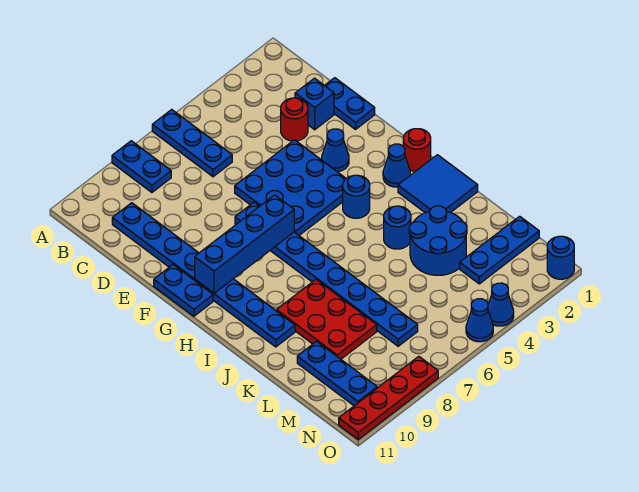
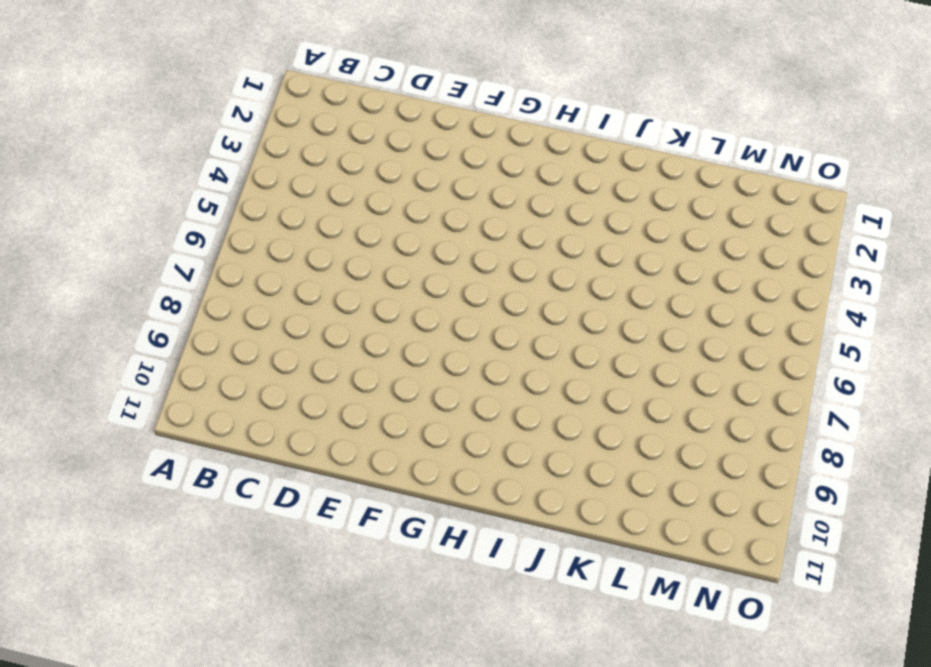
none -> blue plate A6:C6 level 1
none -> blue plate A8:B8 level 1
none -> blue plate C10:J10 level 1

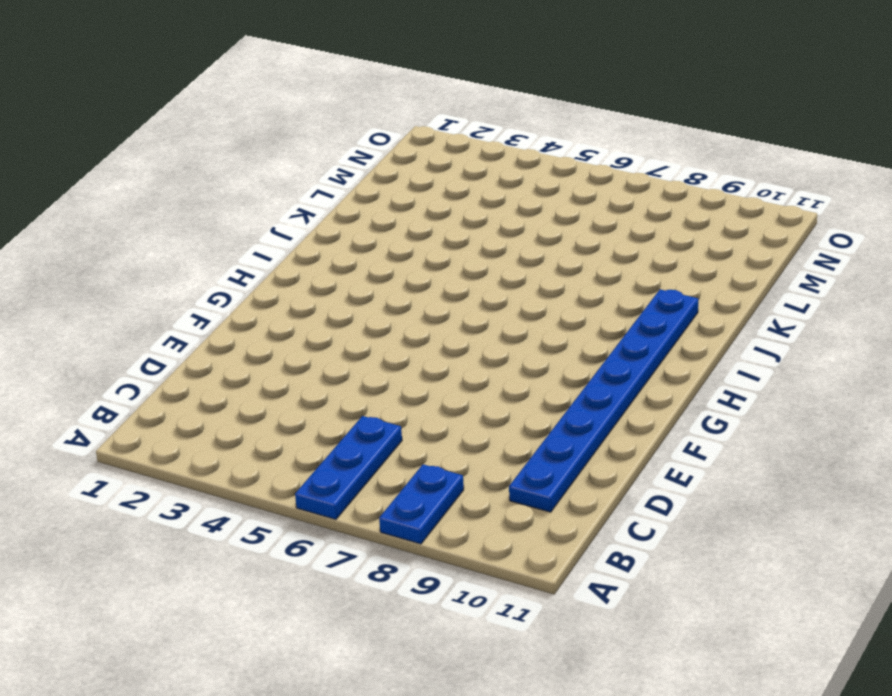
none -> blue plate D1:E1 level 1
none -> blue brick D2 level 1
none -> red round brick D3 level 1

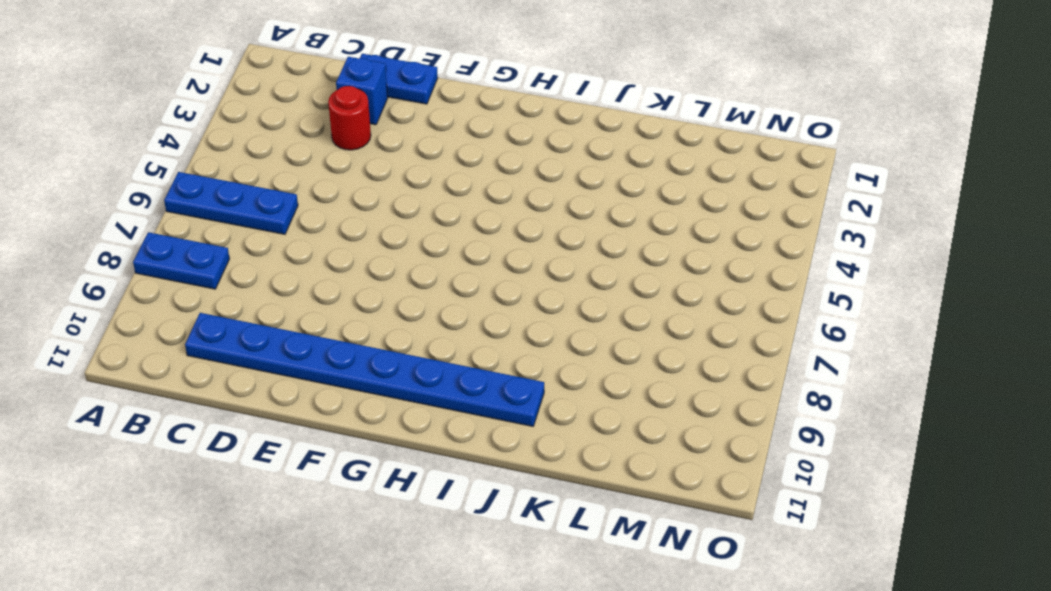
none -> blue plate E4:G6 level 1
none -> blue cone F3 level 1
none -> blue plate F7:M7 level 1

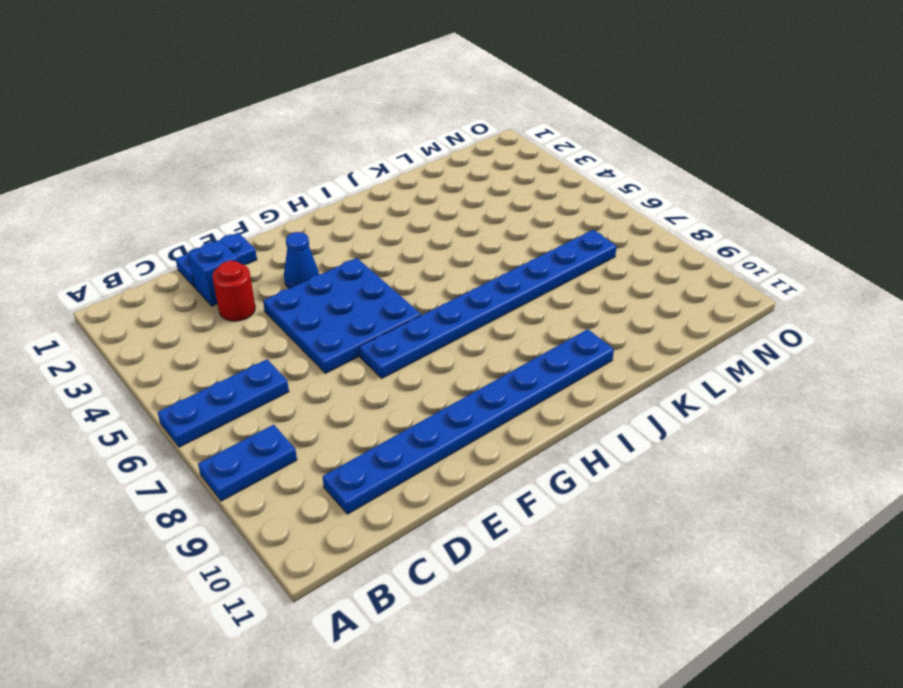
none -> blue plate F11:G11 level 1
none -> red round brick H1 level 1
none -> blue cone H2 level 1

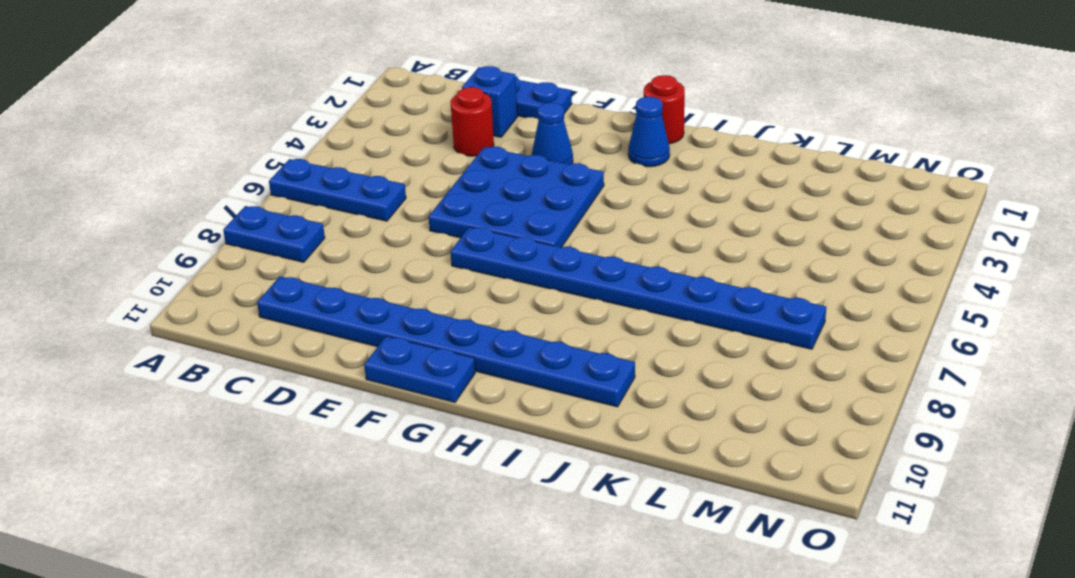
none -> blue round brick H4 level 1
none -> blue tile I1:J2 level 1
none -> blue round brick J4 level 1

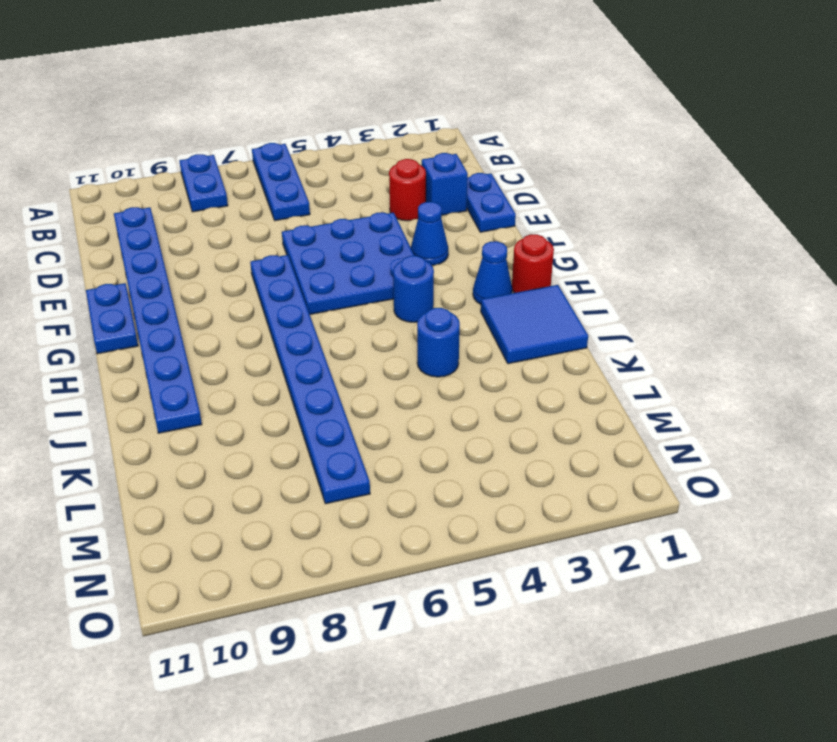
none -> red plate J8:L9 level 1
none -> blue round brick K3:L4 level 1
none -> blue plate L10:N10 level 1

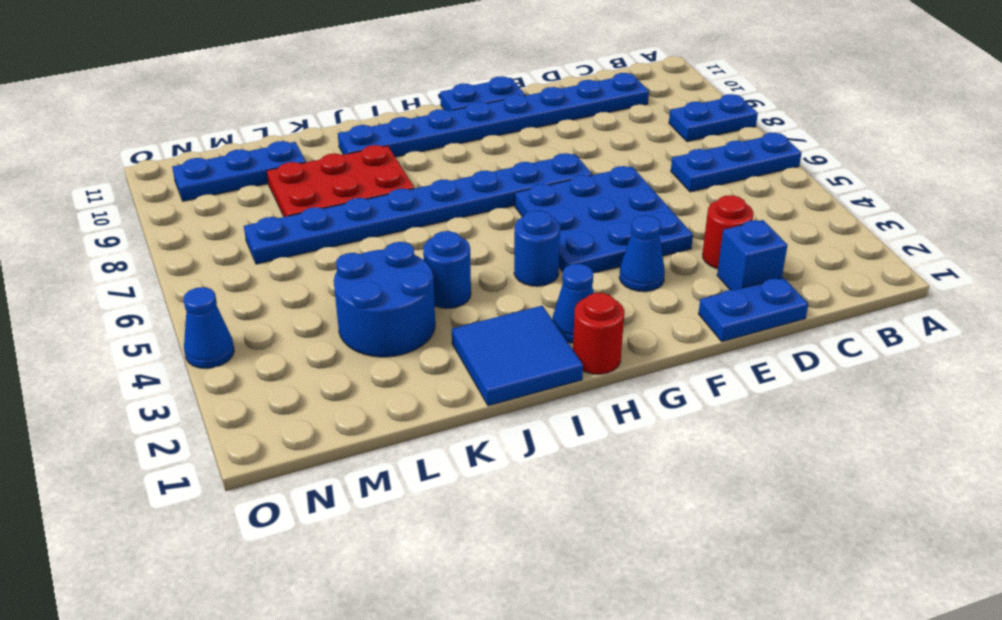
none -> blue plate M1:M3 level 1
none -> blue round brick O1 level 1
none -> blue cone O5 level 1

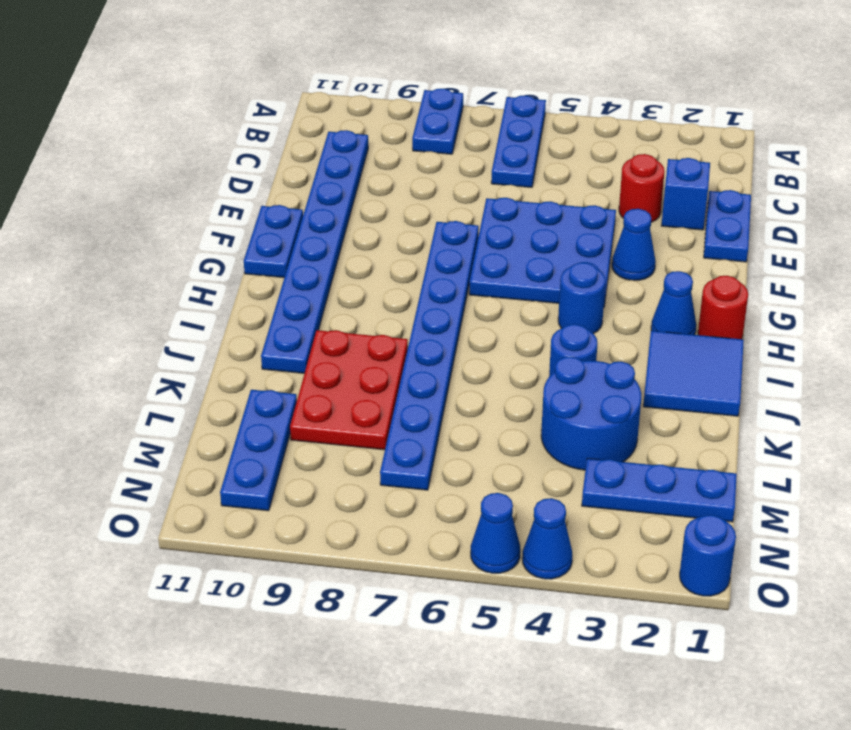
none -> red plate O8:O11 level 1
none -> blue brick G7:G10 level 2

